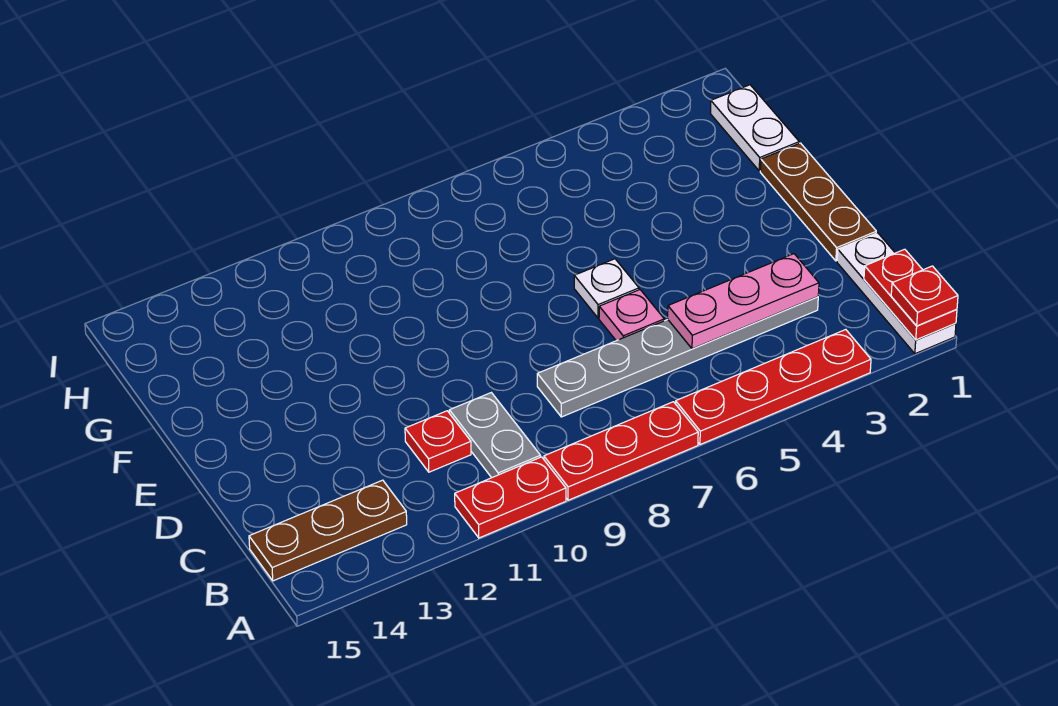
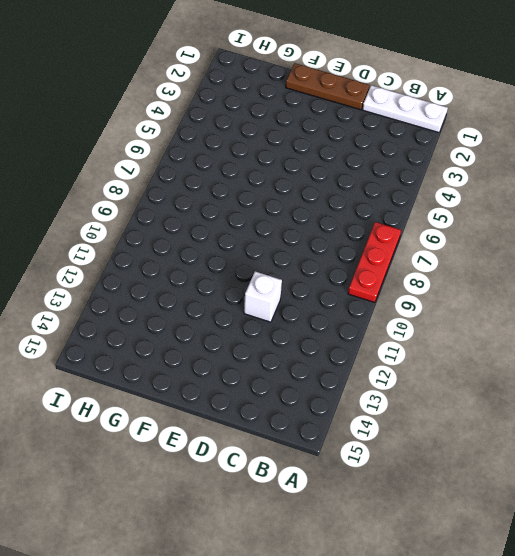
white brick D11 level 1 -> none
none -> red plate A3:A6 level 1
none -> red plate A10:A11 level 1
none -> grey plate B10:C10 level 1

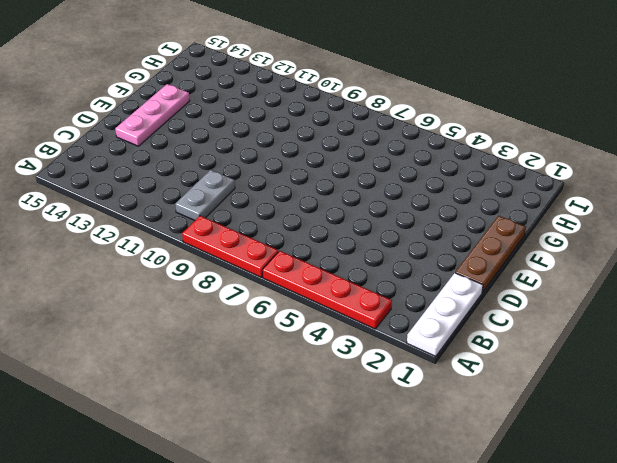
pink plate D14:F14 level 1 -> pink plate C3:C5 level 2
none -> red plate A10:A11 level 1
none -> brown plate B13:B15 level 1
none -> grey plate C3:C8 level 1

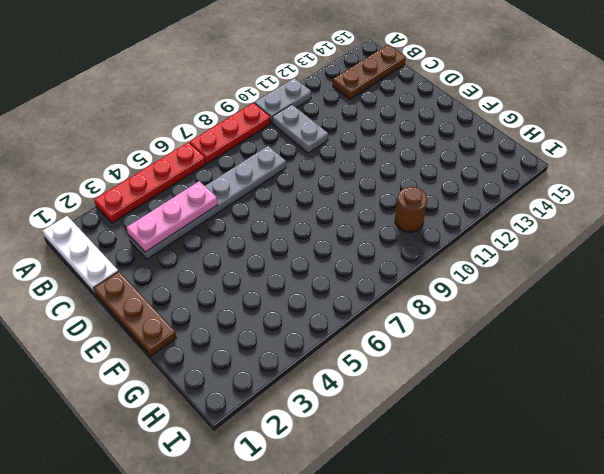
grey plate A10:A11 level 1 -> red plate A10:A11 level 1
brown round brick H10 level 1 -> none
none -> red plate C11 level 1
none -> pink plate D6 level 1
none -> white plate E6 level 1

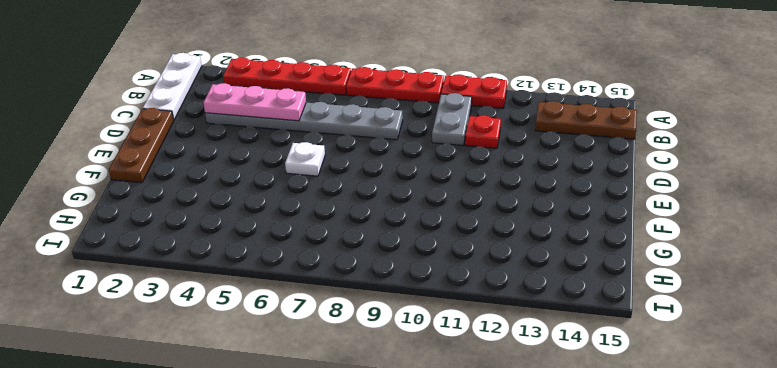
none -> pink plate D6 level 1
none -> white plate G1:H1 level 1
none -> red plate A1:B1 level 2

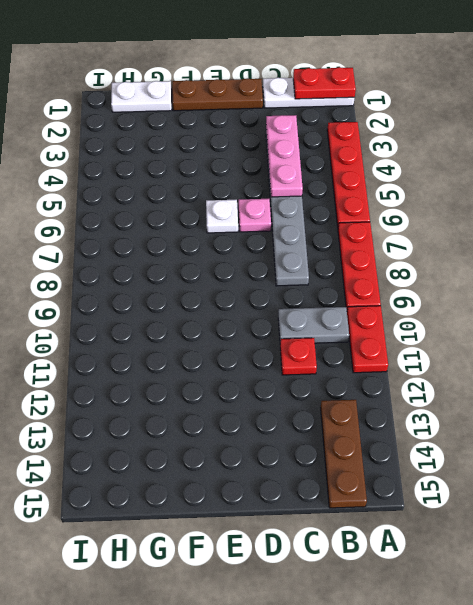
none -> red plate A1 level 3

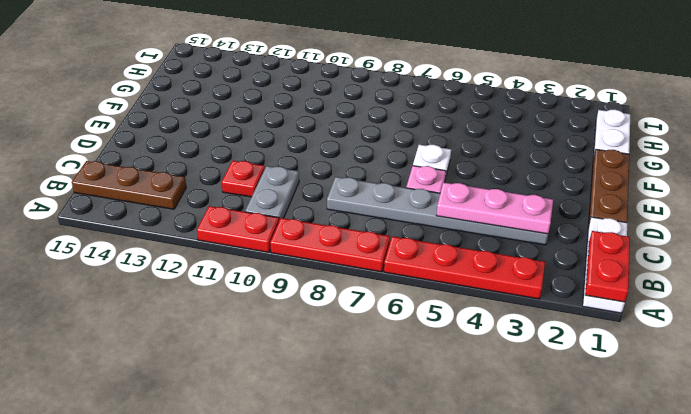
none -> red plate A1 level 3

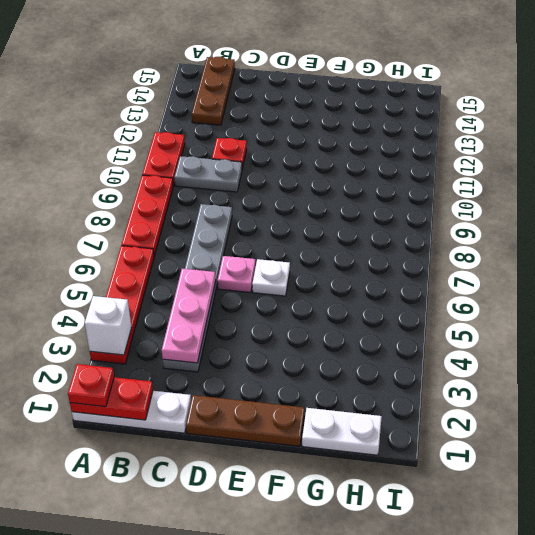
white brick A3 level 2 -> none

